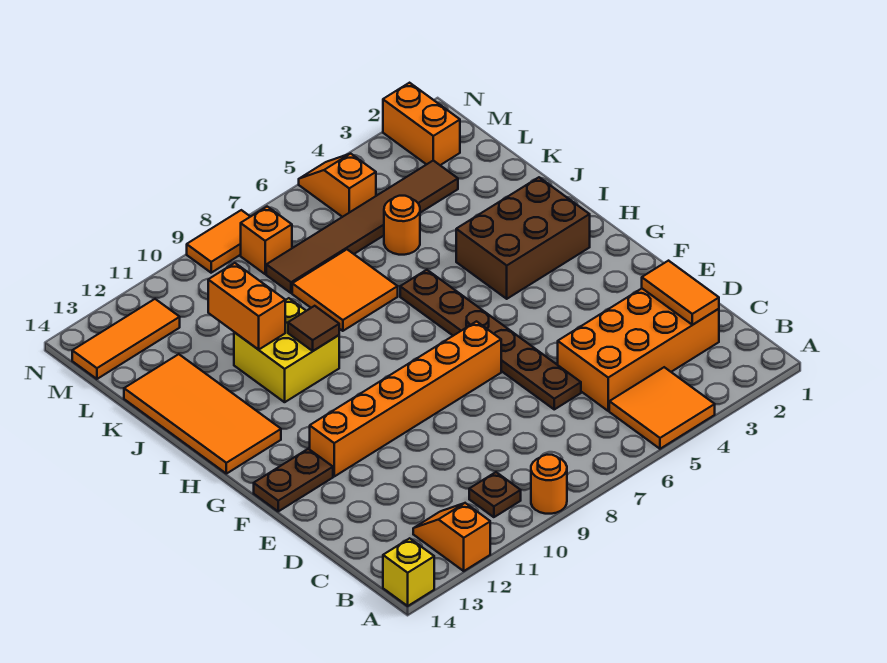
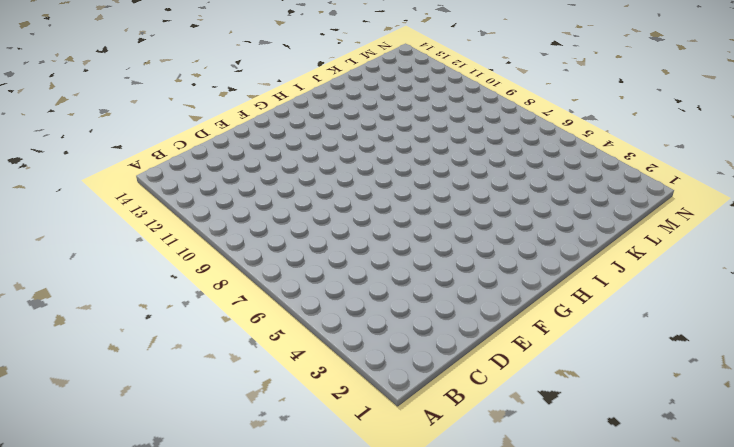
none -> orange tile A4:B5 level 1
none -> orange round brick A9 level 1
none -> orange slope A12:B12 level 1 top A

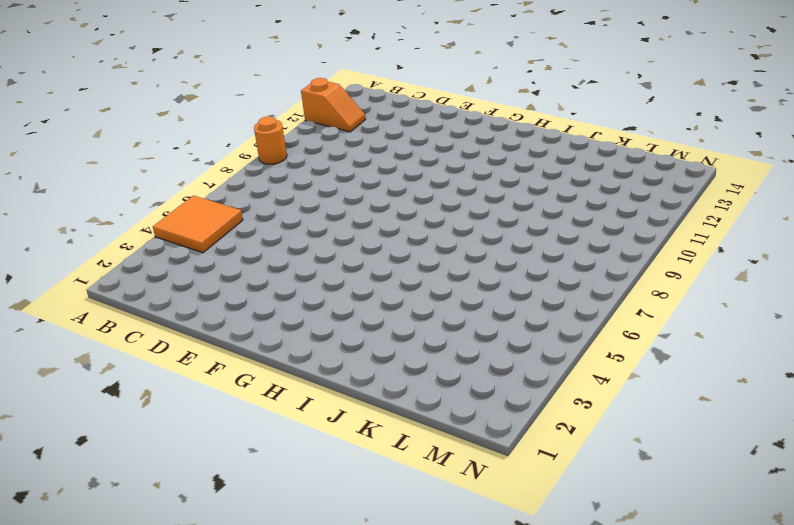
none -> yellow brick A14 level 1
none -> brown plate B10 level 1
none -> orange brick C2:D5 level 1

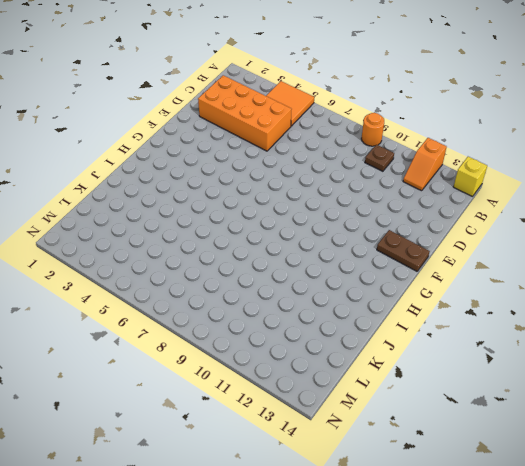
none -> brown plate D6:I6 level 1
none -> orange brick F7:F12 level 1
none -> brown brick H2:I4 level 1

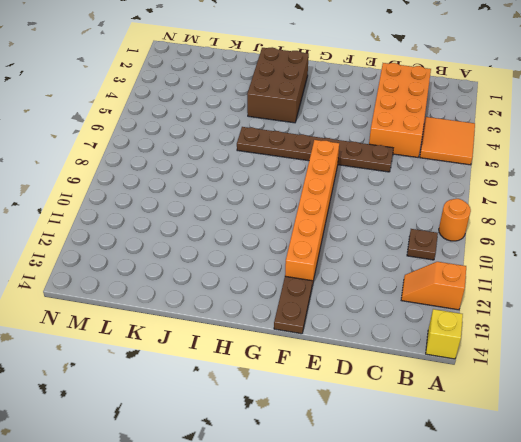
none -> orange tile H13:K14 level 1
none -> yellow brick I10:J11 level 1
none -> orange tile J7:K8 level 1

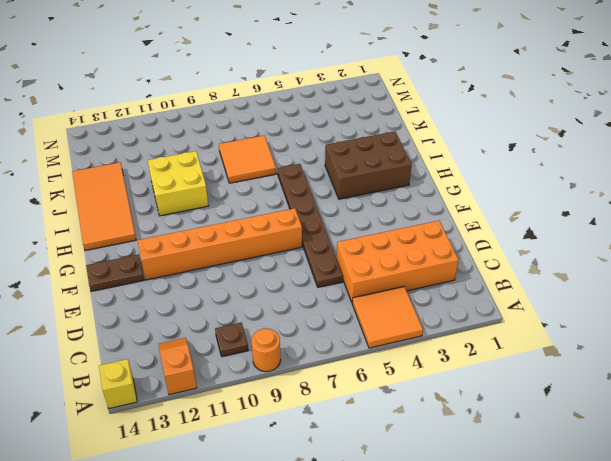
none -> orange round brick K5 level 1
none -> brown tile L3:L8 level 1
none -> orange brick M2:N2 level 1

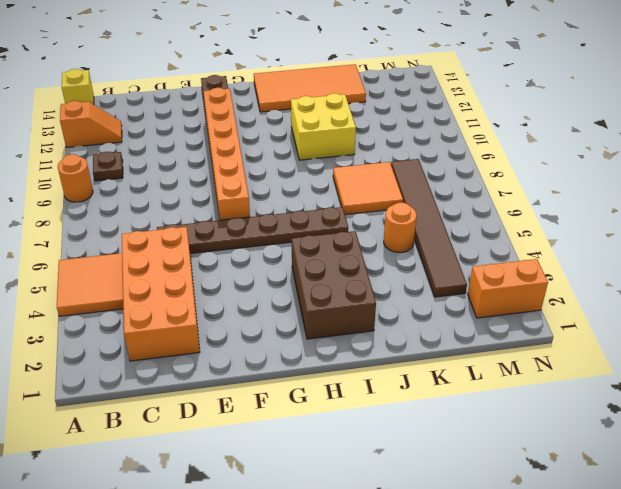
none -> orange slope M5:N5 level 1 top M
none -> orange brick M8 level 1
none -> orange tile M12:M14 level 1

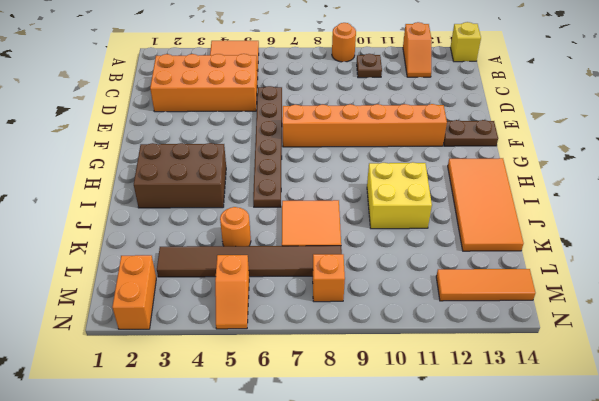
none -> orange tile N8:N9 level 1
none -> orange tile C2:D2 level 2
none -> brown tile I10 level 2

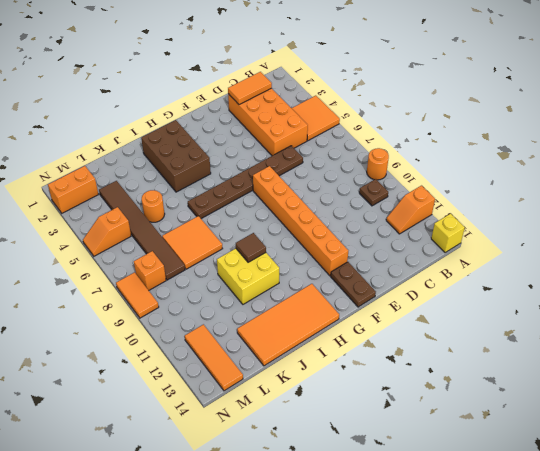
none -> orange brick J11:K11 level 2

